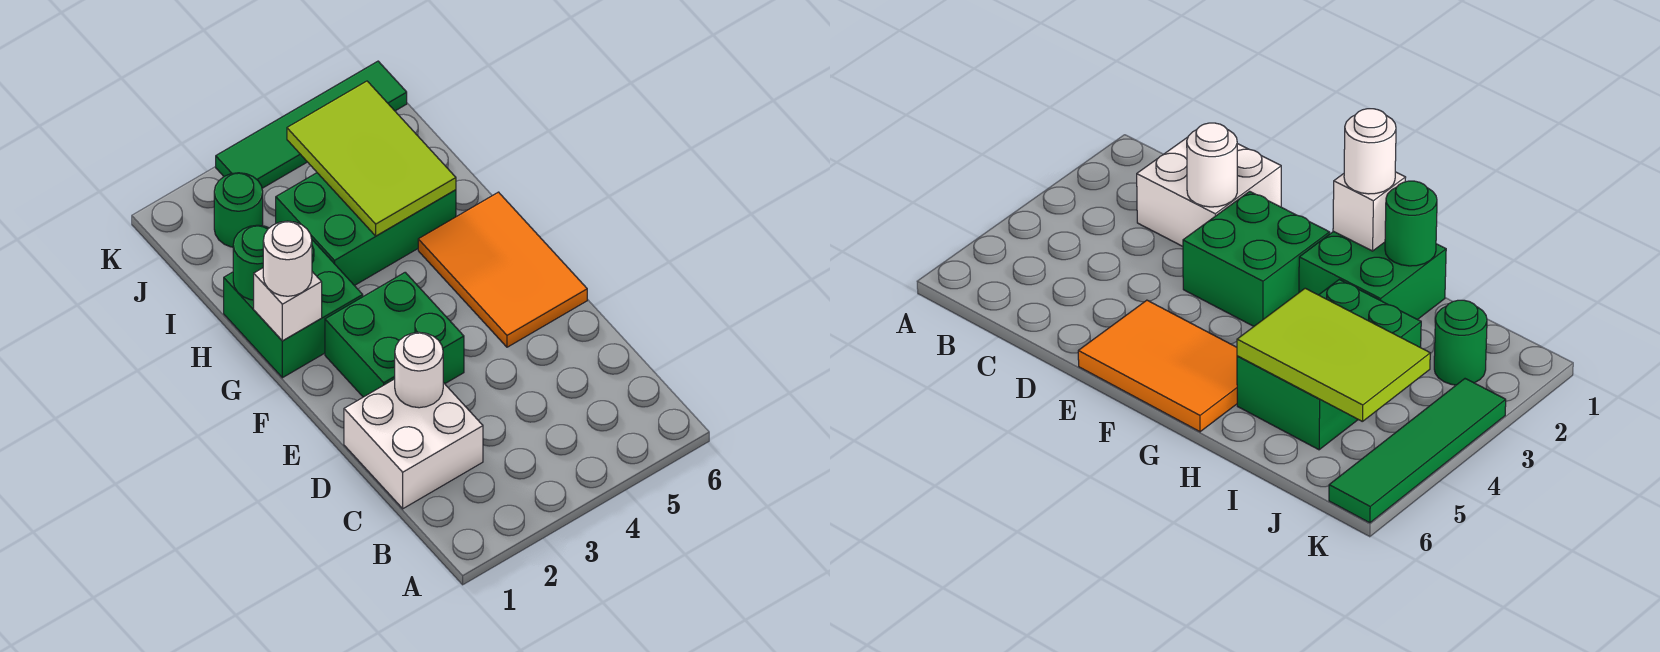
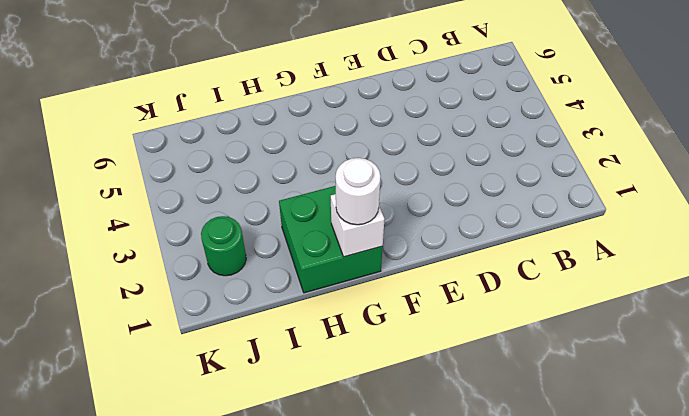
none -> white brick C1:D2 level 1
none -> green brick E2:F3 level 1
none -> orange tile E5:G6 level 1

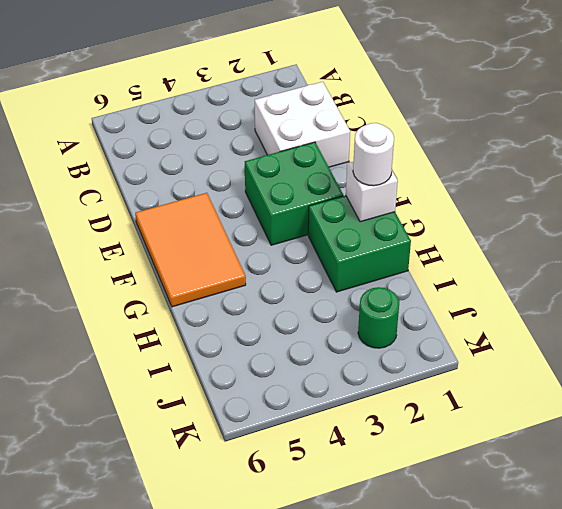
none -> green brick H3:I5 level 1
none -> green tile K3:K6 level 1
none -> white round brick D2 level 2

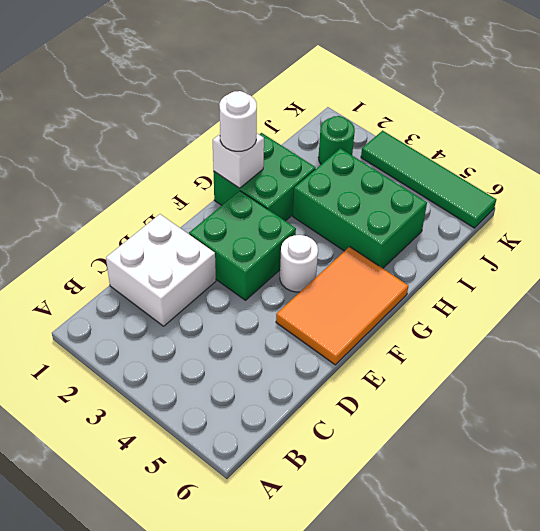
white round brick F4 level 1 -> white round brick D2 level 2
none -> green round brick H1 level 2
none -> lime tile H4:J5 level 2

